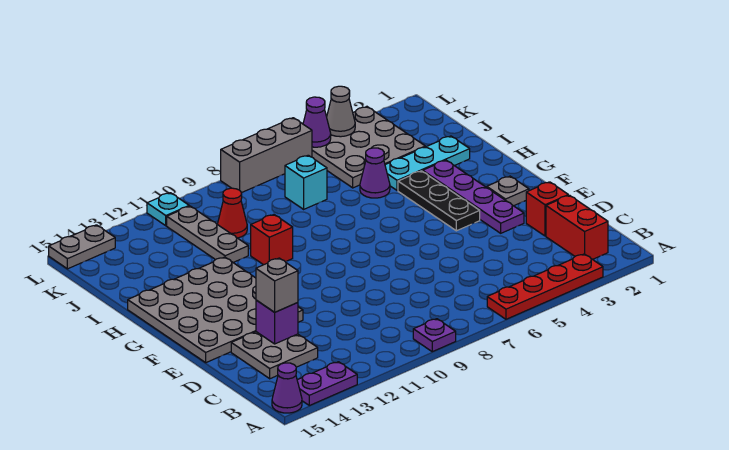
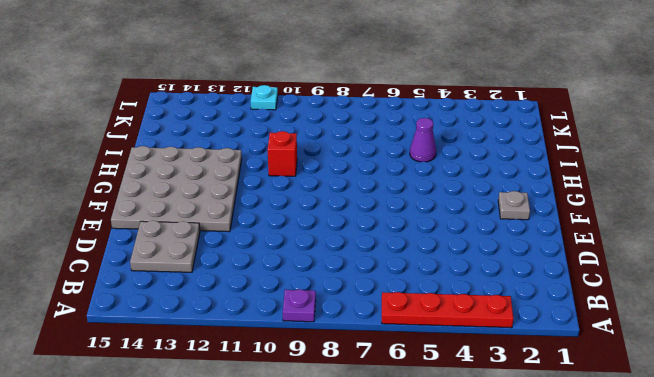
none -> purple plate A13:A14 level 1
none -> purple cone A15 level 1
none -> red brick B2:C2 level 1

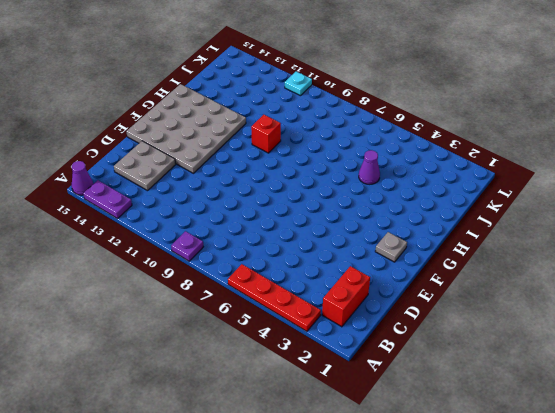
none -> red brick D2 level 1
none -> purple plate E3:H3 level 1
none -> black plate F4:H4 level 1

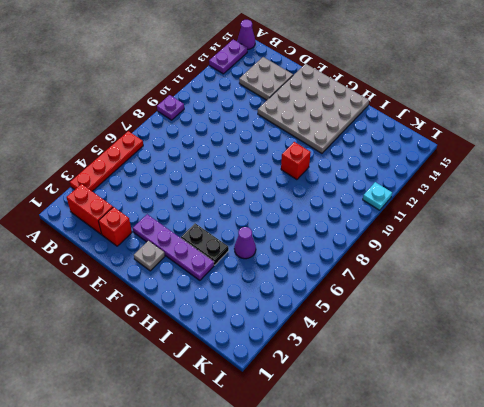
black plate G4:H4 level 1 -> black plate F4:H4 level 1
none -> cyan plate I2:I4 level 1
none -> grey plate I11:K11 level 1
none -> grey plate J3:L5 level 1

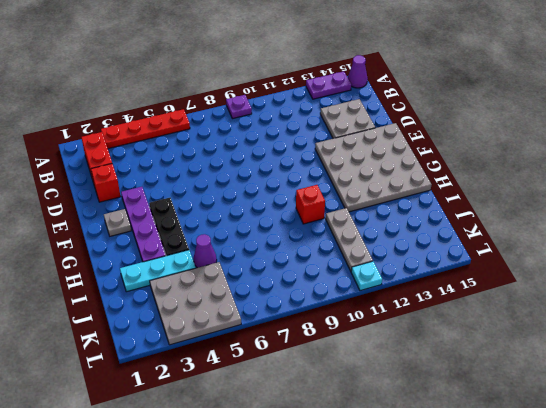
none -> cyan brick J7 level 1
none -> red cone J10 level 1
none -> grey brick L6:L8 level 1

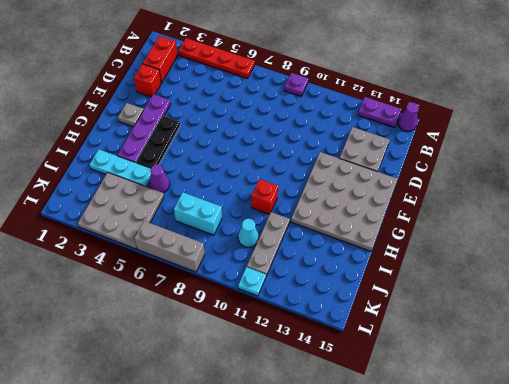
cyan brick J7:J8 level 1 -> cyan brick J7 level 1
cyan cone J10 level 1 -> red cone J10 level 1
none -> grey plate L14:L15 level 1
none -> purple brick D13 level 2
none -> grey cone L4 level 2

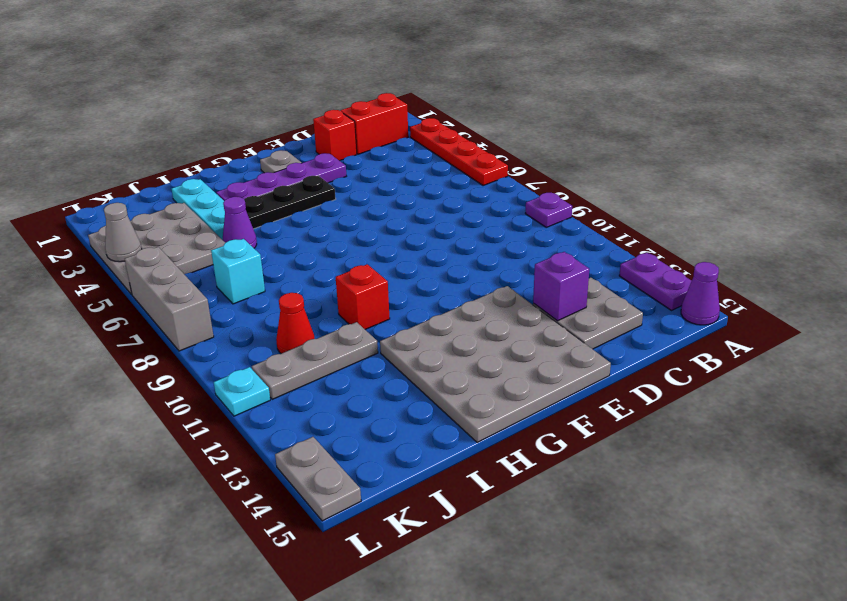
none -> purple cone L5 level 2
none -> grey brick D13 level 3

